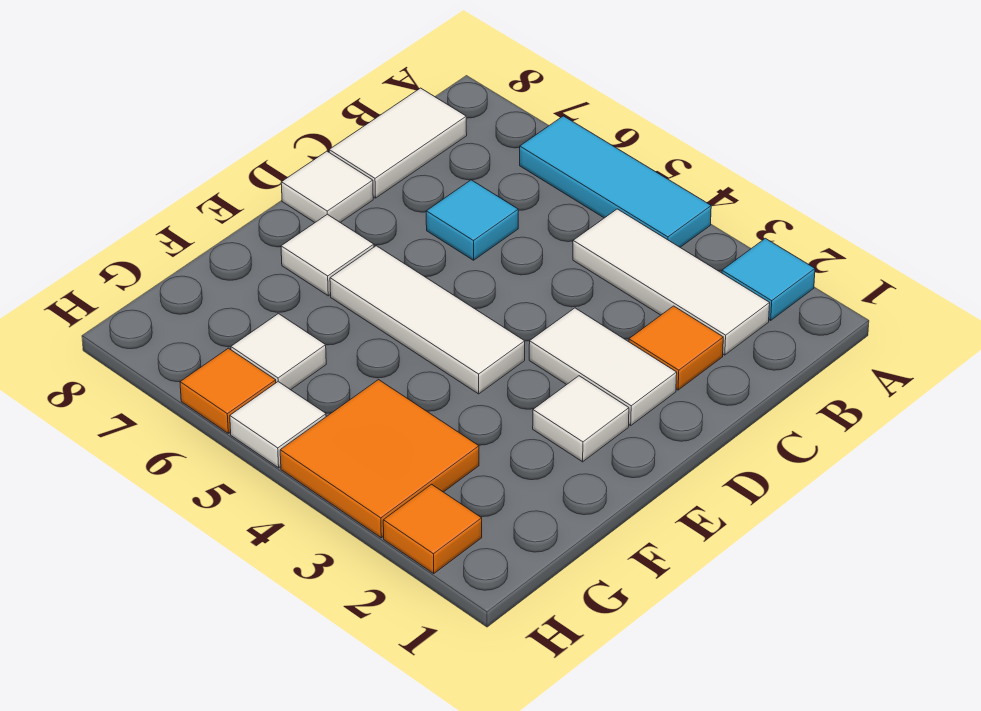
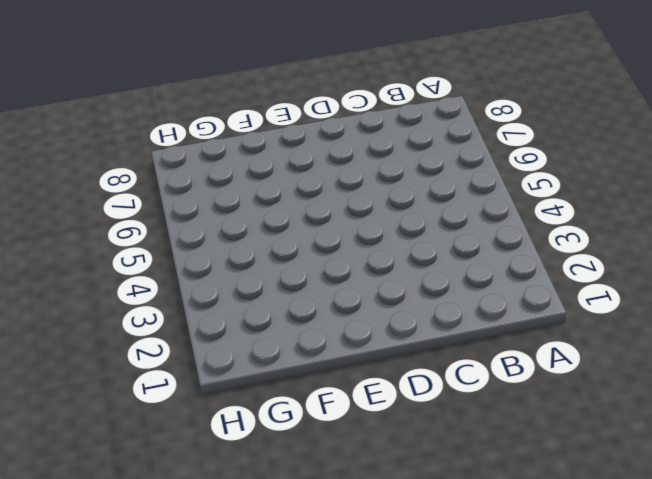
none -> cyan tile A2 level 1
none -> cyan tile A4:A6 level 1
none -> white tile B2:B4 level 1

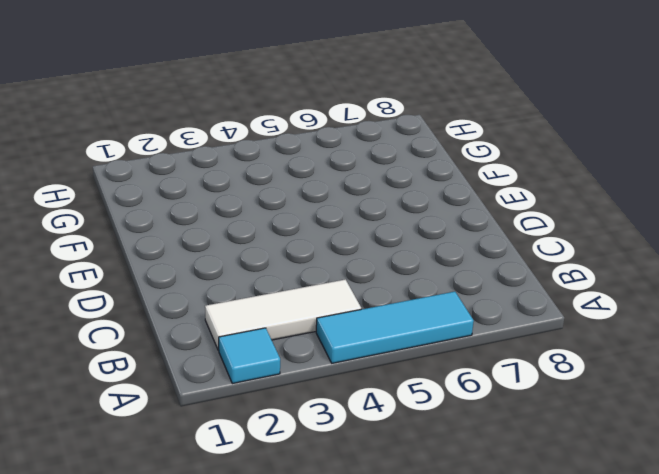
none -> white tile B8:C8 level 1
none -> orange tile C2 level 1
none -> cyan tile C6 level 1

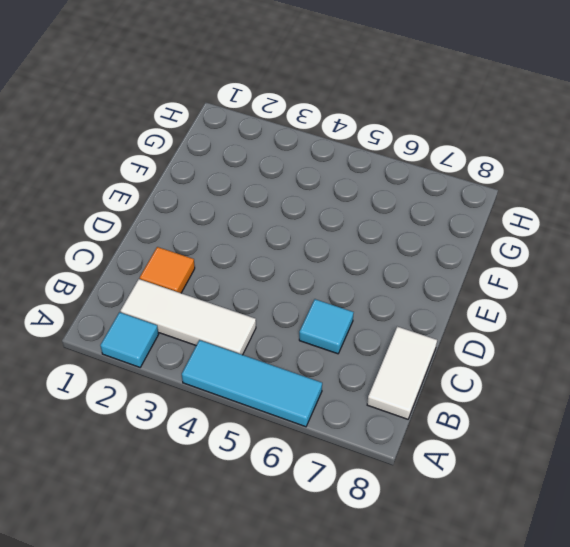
none -> white tile D2:D3 level 1
none -> white tile D8 level 1
none -> white tile E2 level 1

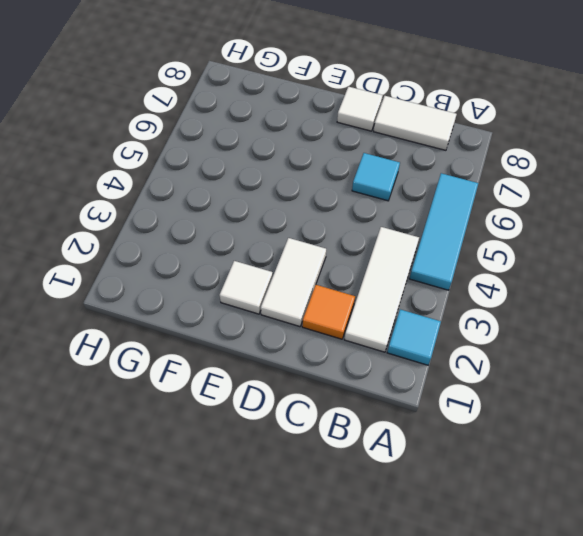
none -> white tile E4:E6 level 1
none -> white tile E7 level 1
none -> orange tile G3:H4 level 1

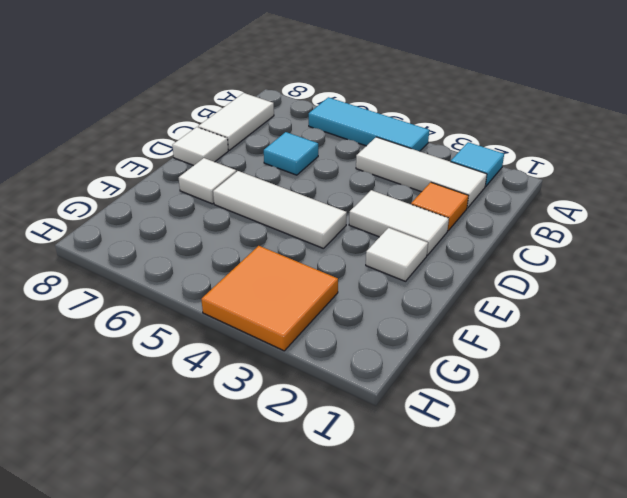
none -> white tile G6 level 1
none -> orange tile H2 level 1
none -> white tile H5 level 1

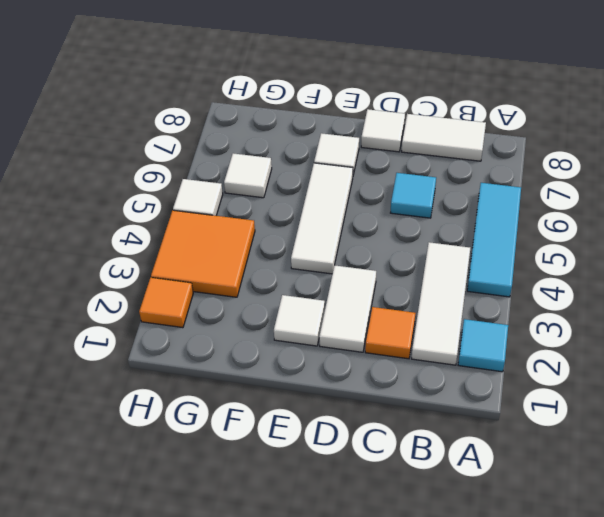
none -> orange tile H6 level 1

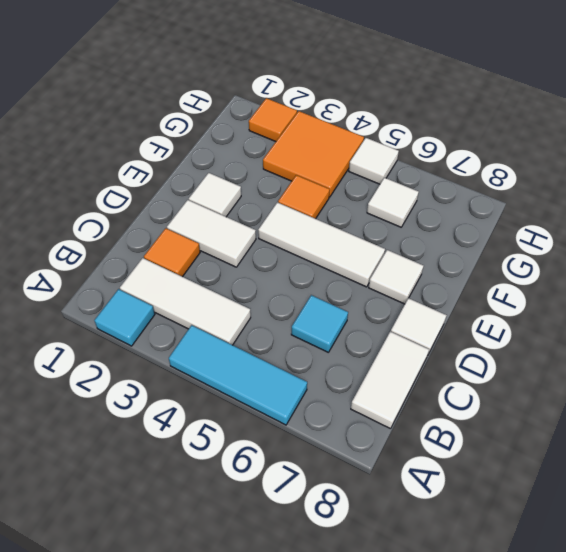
orange tile F4 level 1 -> orange tile H6 level 1

